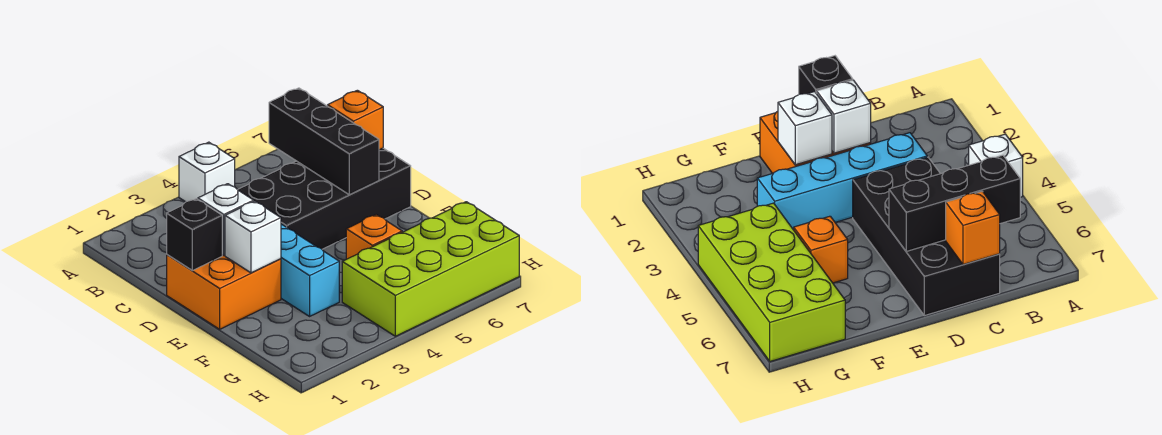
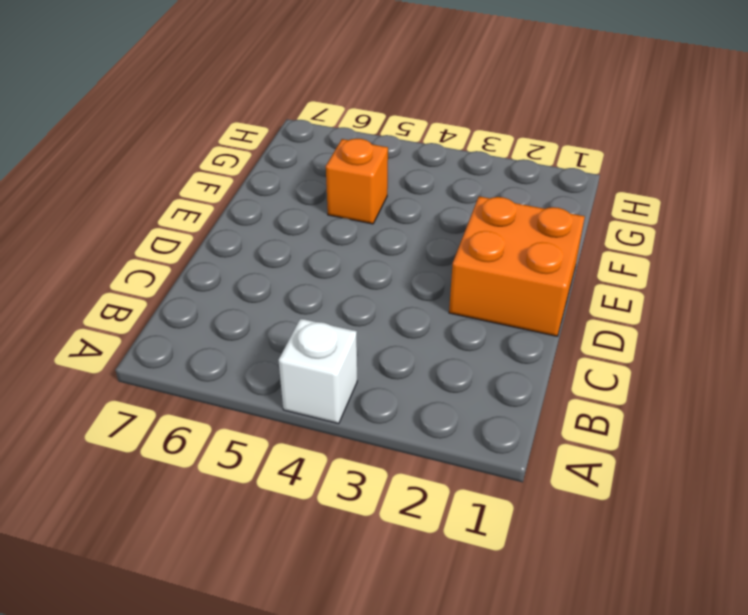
none -> cyan brick C3:F3 level 1
none -> black brick C4:D7 level 1

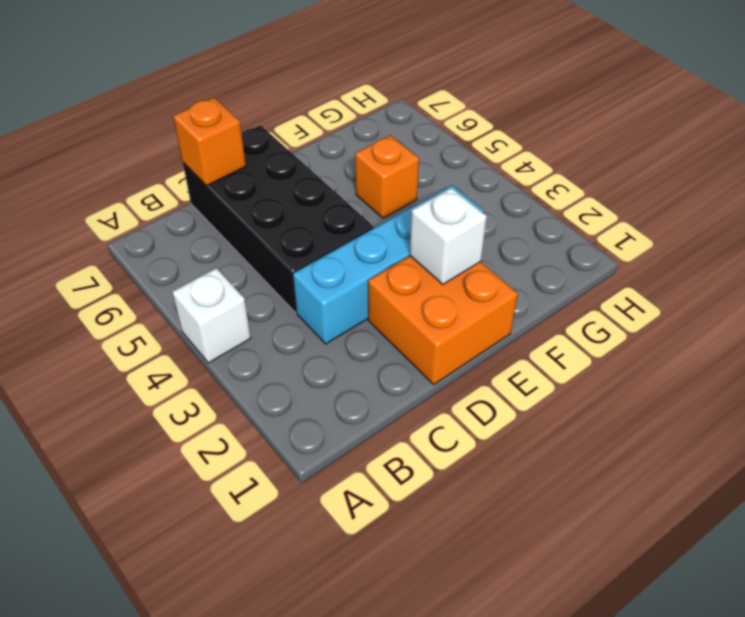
none -> lime brick G4:H7 level 1
none -> black brick B6:D6 level 2

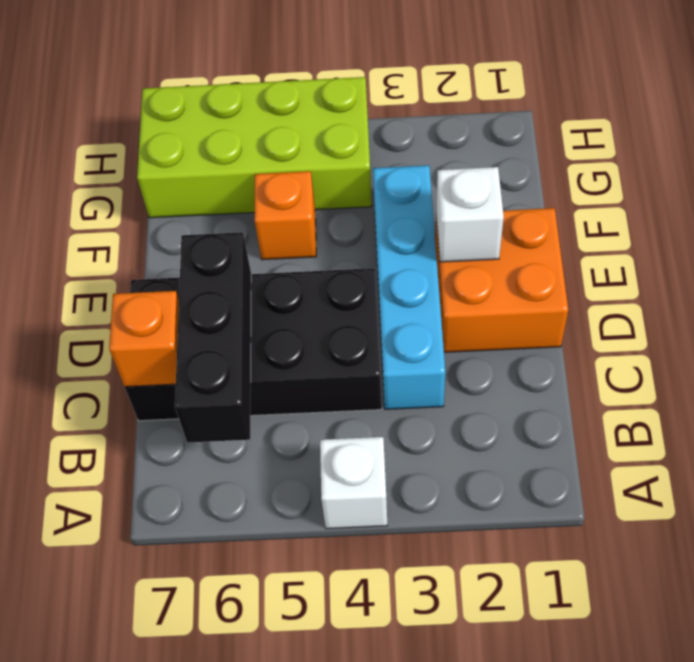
none -> black brick D1 level 2
none -> white brick D2 level 2

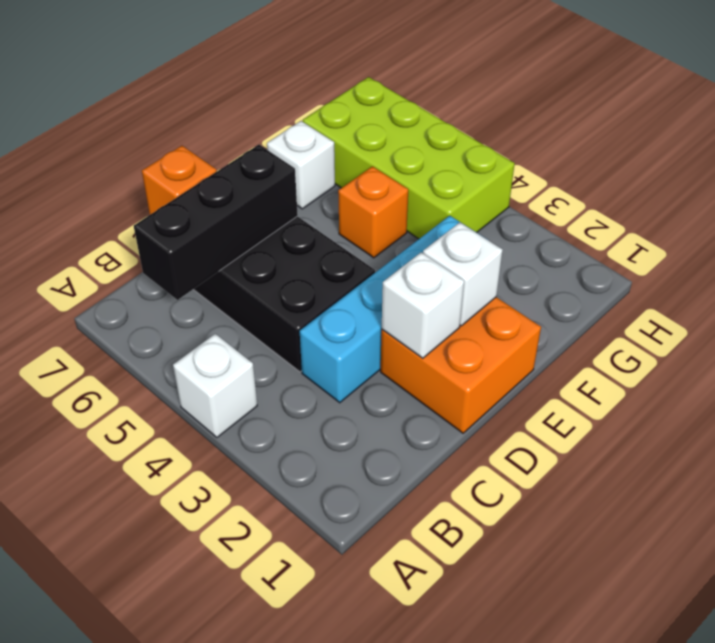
white brick F7 level 1 -> none
none -> black brick D1 level 2

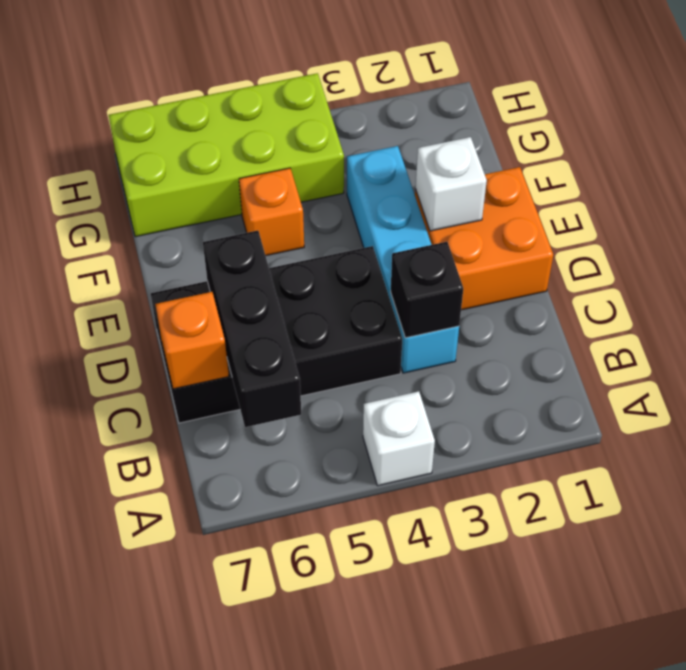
black brick C3 level 2 -> black brick D1 level 2
none -> white brick D2 level 2

